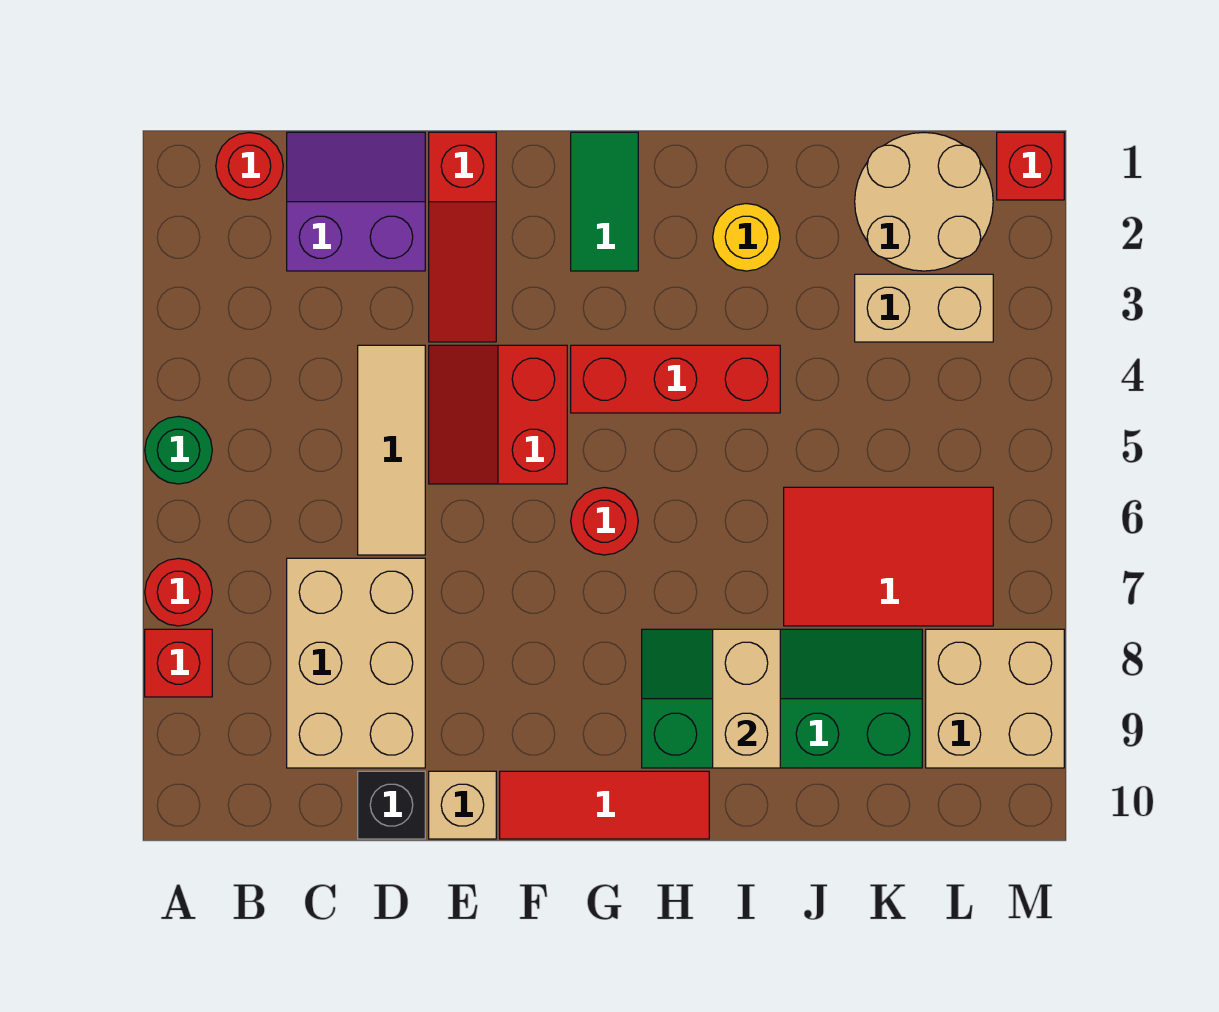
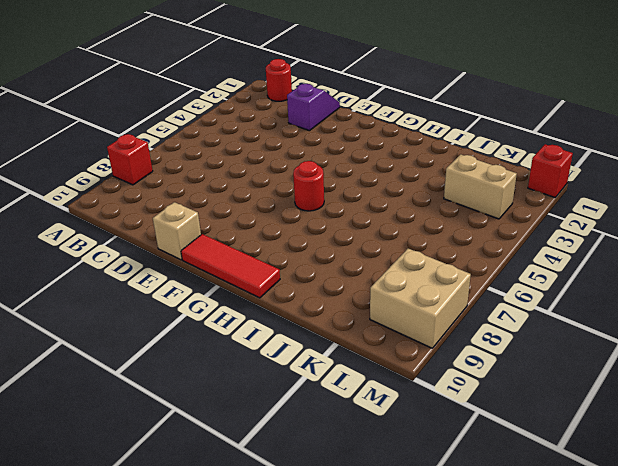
purple slope D1:D2 level 1 top 2 -> purple slope C1:D2 level 1 top 2
none -> green round brick A5 level 1
none -> red round brick A7 level 1
none -> tan brick C7:D9 level 1

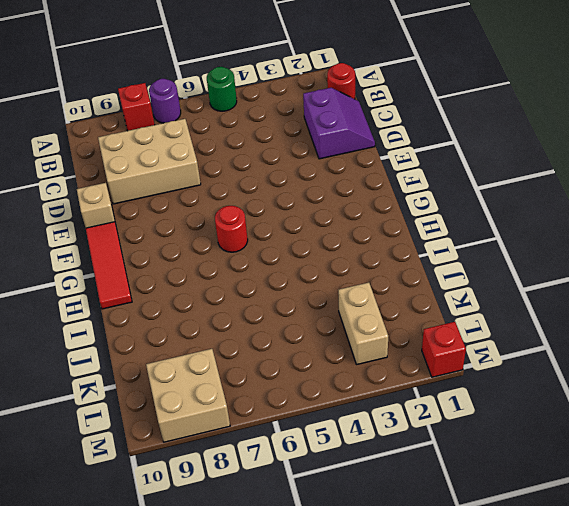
purple round brick A7 level 1 -> red round brick A7 level 1
none -> tan tile D4:D6 level 1
none -> black brick D10 level 1
none -> red slope E1:E3 level 1 top 1

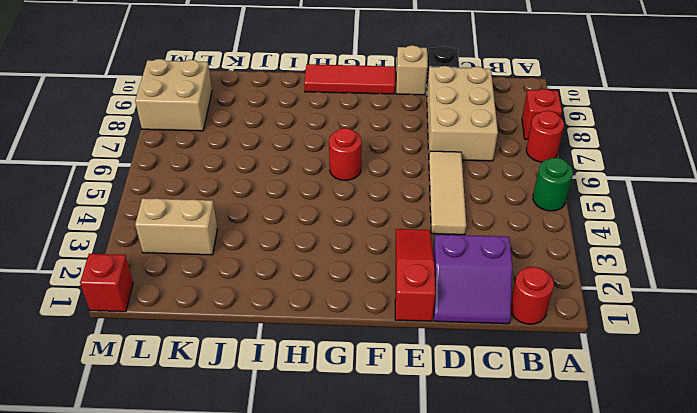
none -> red slope E4:F5 level 1 top F
none -> green tile G1:G2 level 1
none -> red brick G4:I4 level 1

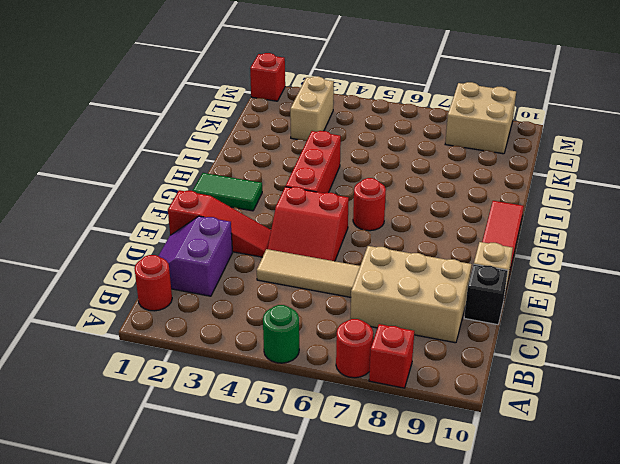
none -> green slope H8:K9 level 1 top 9
none -> yellow round brick I2 level 1
none -> red tile J6:L7 level 1

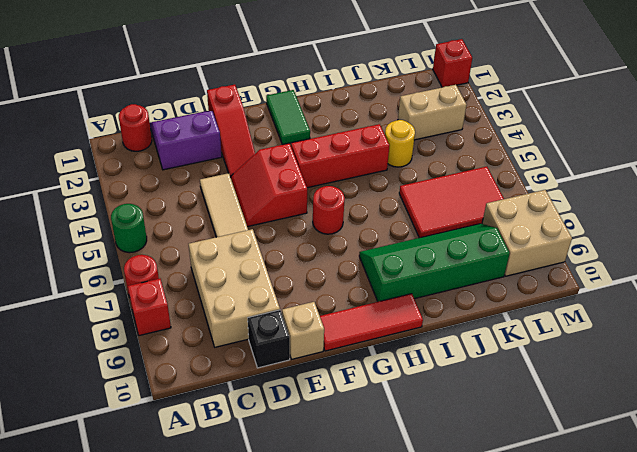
yellow round brick J4 level 1 -> yellow round brick I2 level 1
none -> tan round brick K1:L2 level 1
none -> tan brick I8:I9 level 2

